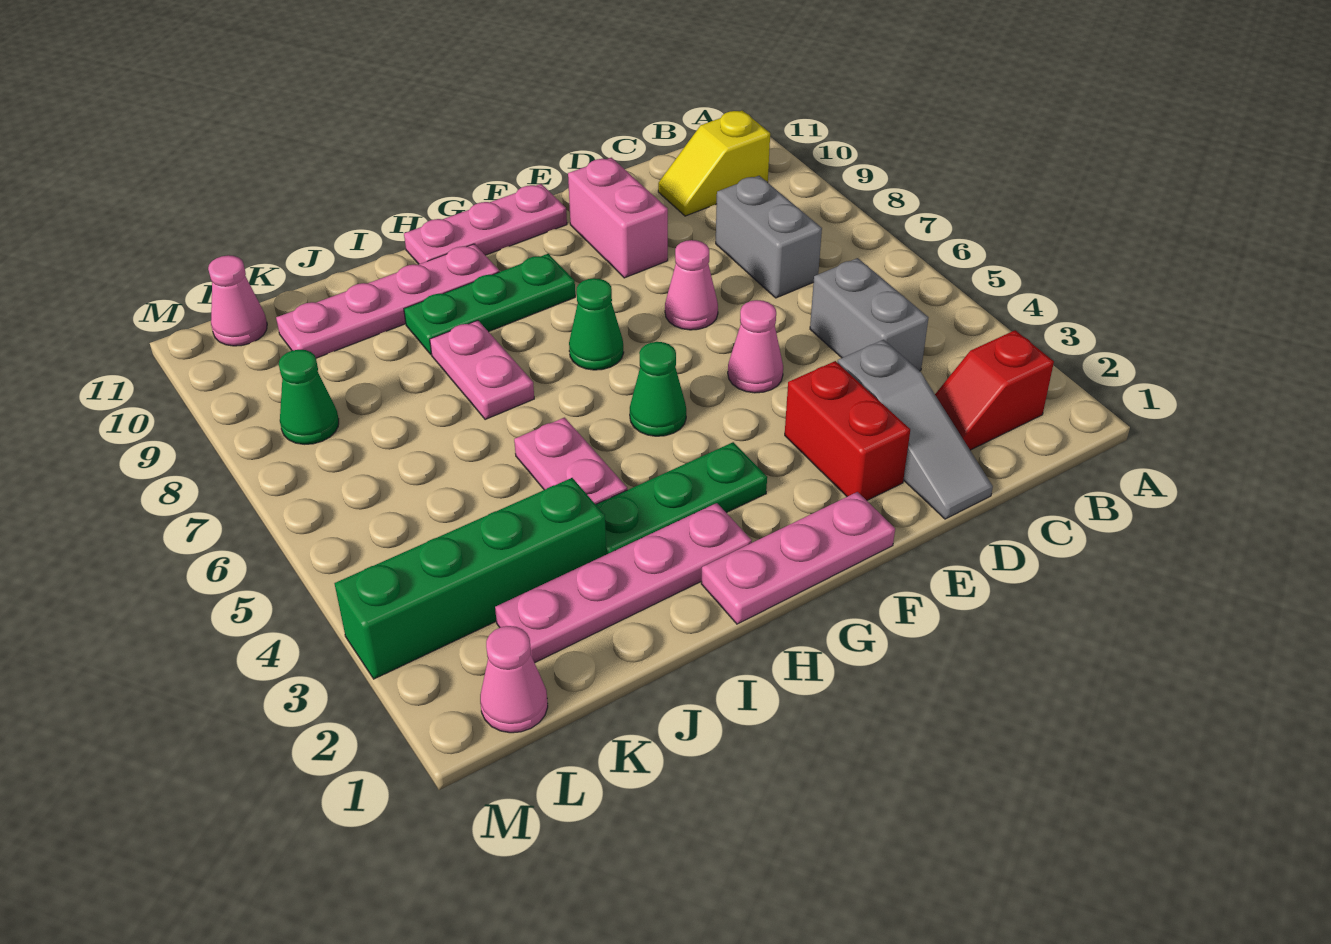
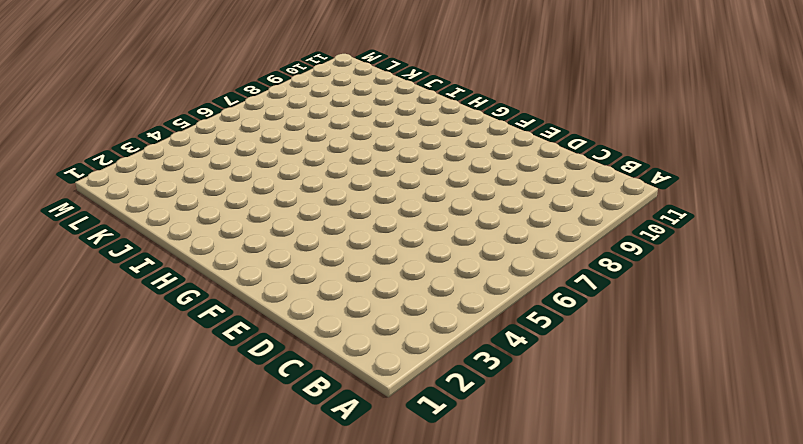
none -> red slope B2:C2 level 1 top B
none -> yellow slope B10:C10 level 1 top B
none -> grey brick C4:C5 level 1

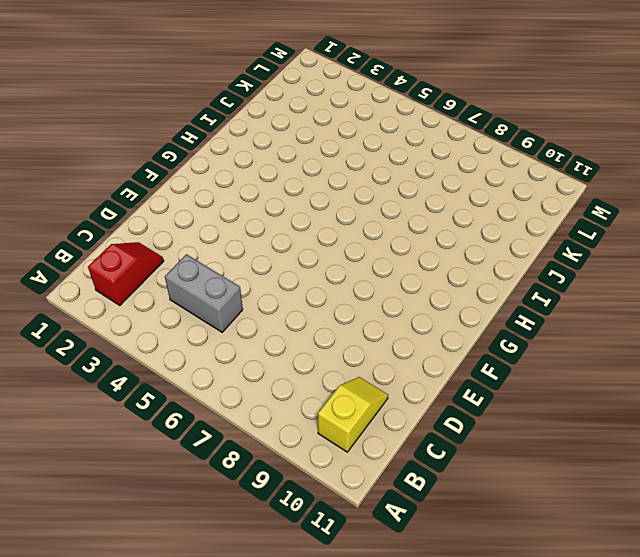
none -> grey brick C7:C8 level 1
none -> grey slope D1:D3 level 1 top 3
none -> red brick E2:E3 level 1

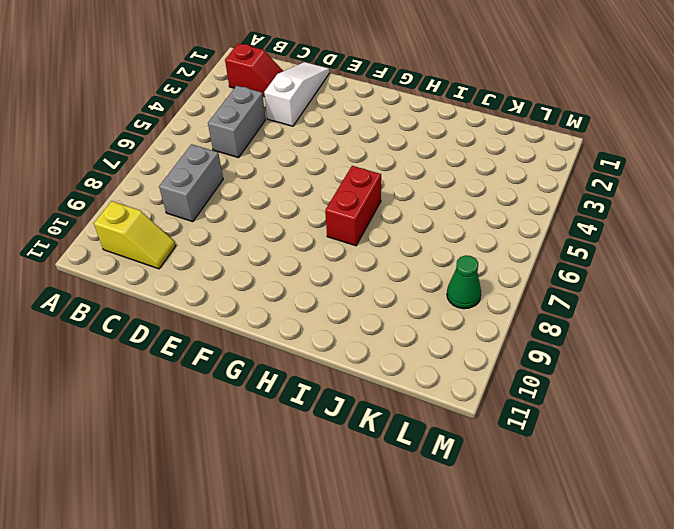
white slope D1:D3 level 1 top 3 -> grey slope D1:D3 level 1 top 3
red brick H6:H7 level 1 -> red brick E2:E3 level 1
none -> pink cone E5 level 1
none -> pink cone E7 level 1
none -> pink brick E9:E10 level 1

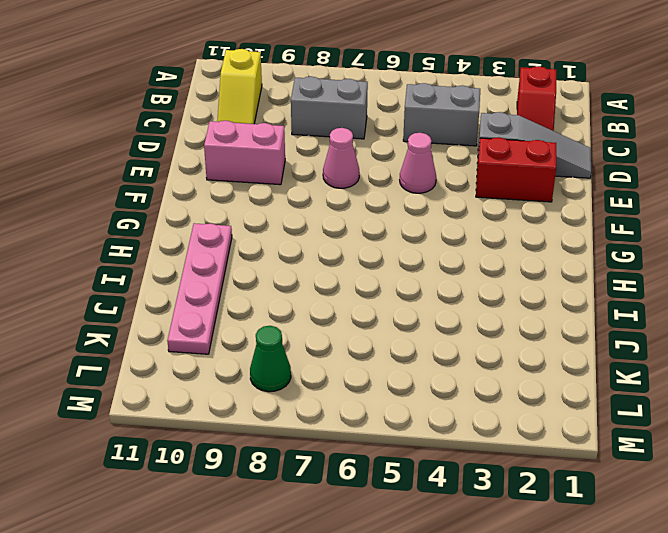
none -> pink plate F1:H1 level 1
none -> pink plate F11:H11 level 1
none -> green plate G3:I3 level 1

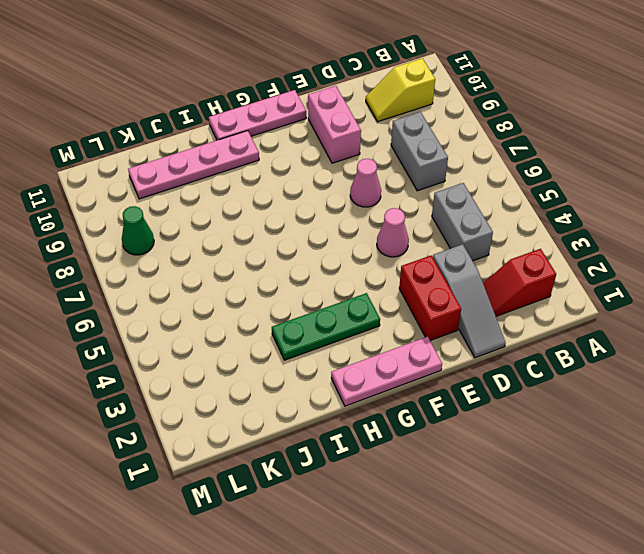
none -> green cone G5 level 1
none -> green cone G7 level 1
none -> green plate G9:I9 level 1

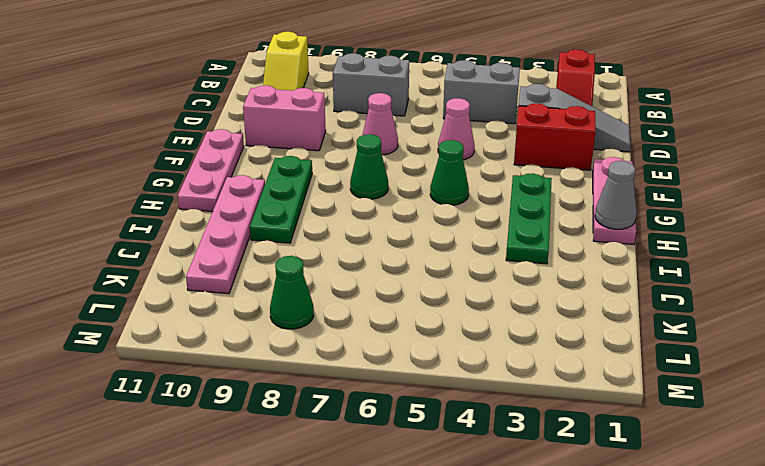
grey cone H1 level 2 -> none
none -> pink plate H2:K2 level 1
none -> pink plate I4:I5 level 1
none -> pink plate I7:I8 level 1

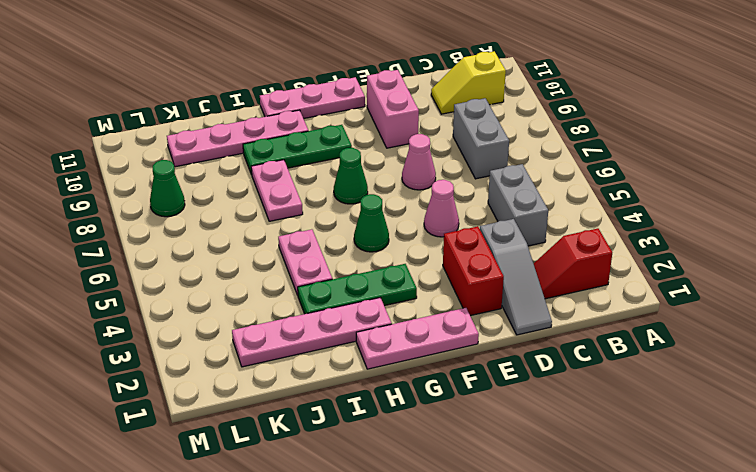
none -> green brick J3:M3 level 1
none -> pink cone L1 level 1
none -> pink cone L11 level 1

